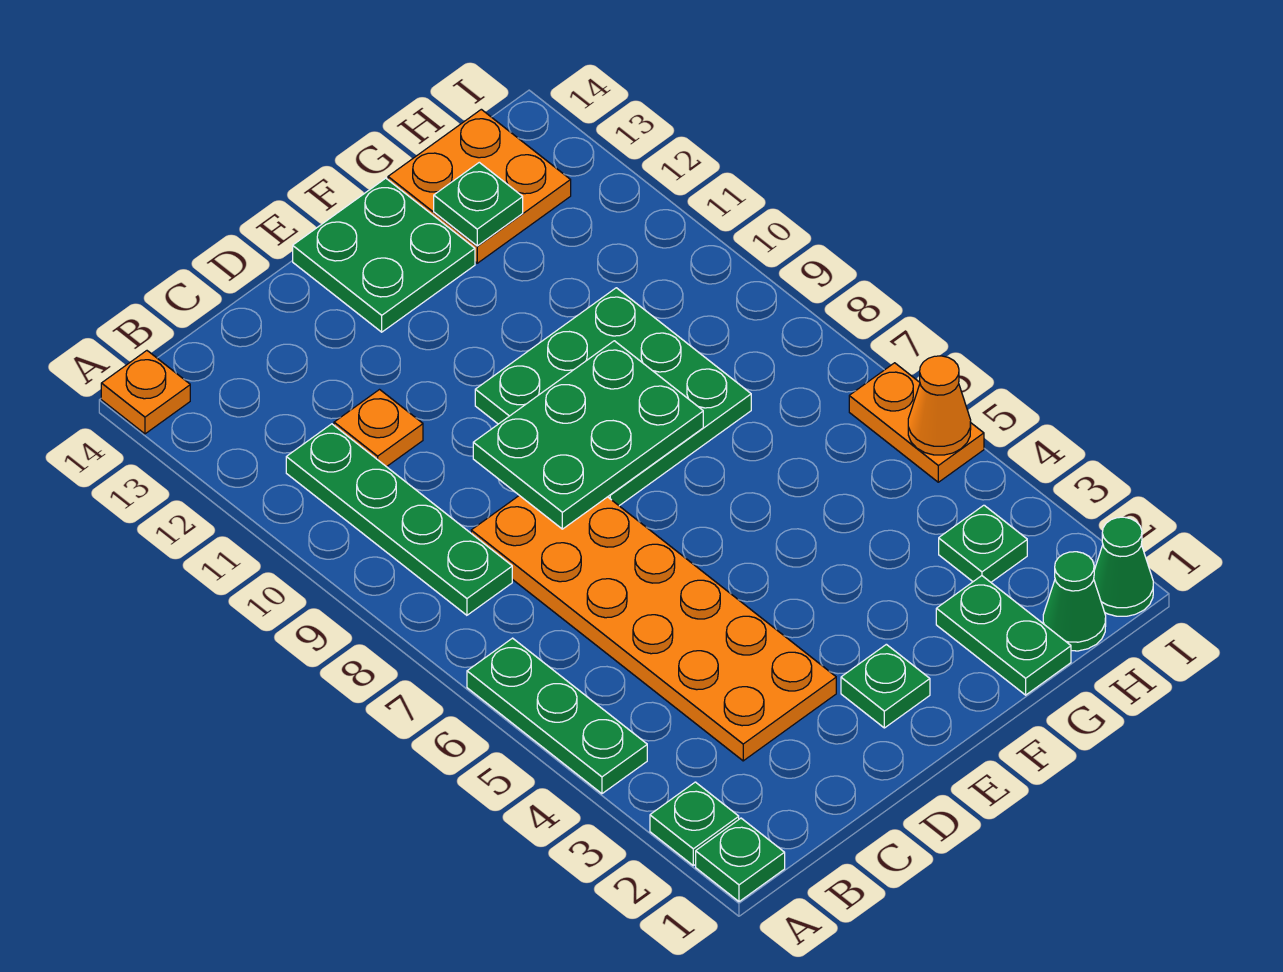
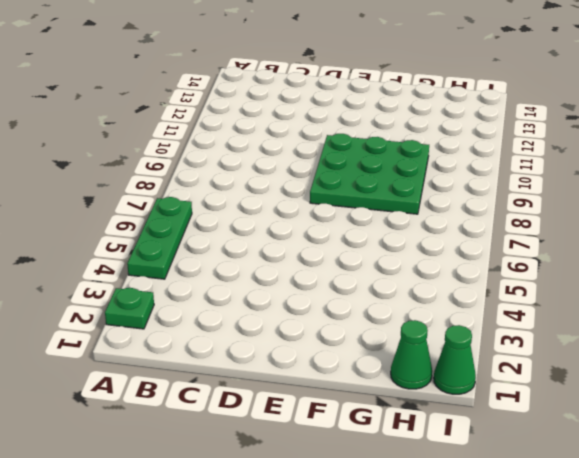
none -> green plate A1 level 1
none -> orange plate A14 level 1
none -> green plate B8:B11 level 1

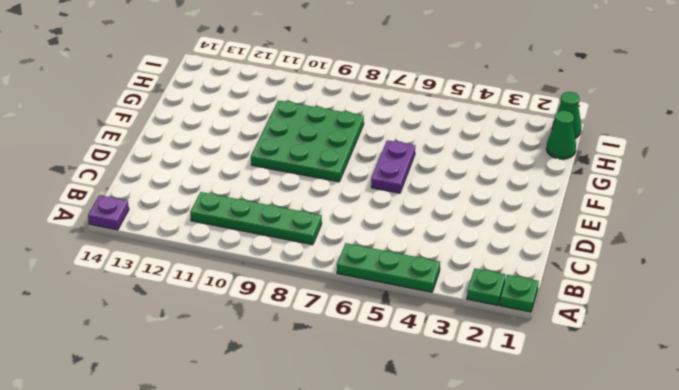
purple plate A14 level 1 -> orange plate A14 level 1
purple plate E6:F6 level 1 -> none
none -> orange plate C3:D8 level 1
none -> orange plate C11 level 1
none -> green plate E2 level 1

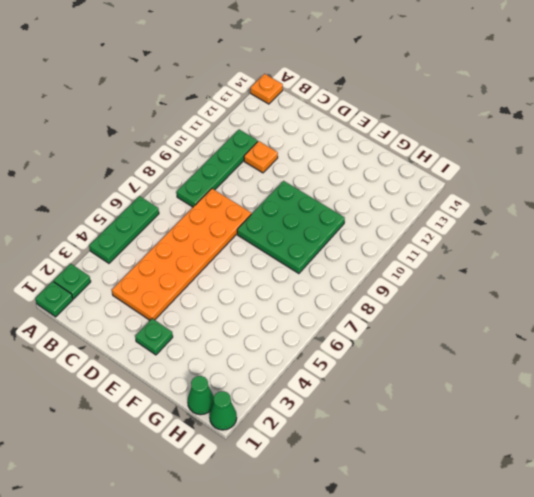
none -> green plate E13:F14 level 1
none -> green plate G1:G2 level 1
none -> orange plate G13:H14 level 1

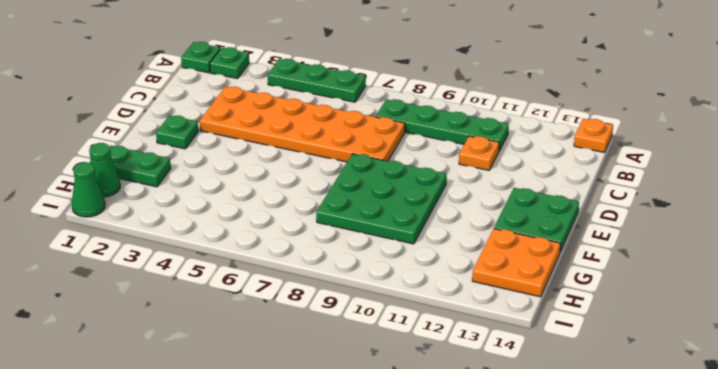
none -> green plate H3 level 1
none -> orange plate I5:I6 level 1
none -> green plate D8:F9 level 2

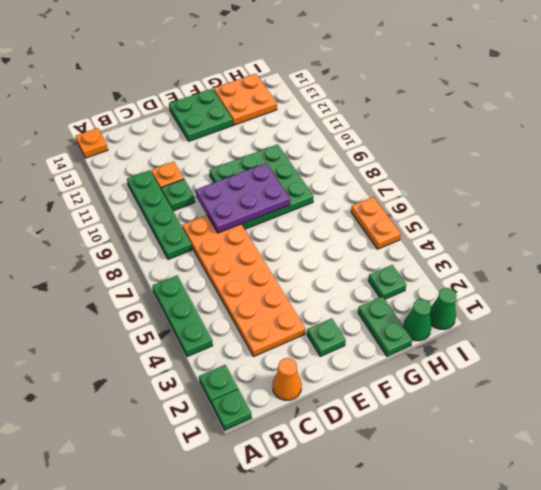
orange cone C1 level 1 -> orange cone I5 level 2
green plate C10 level 1 -> green plate G13 level 2
purple plate D8:F9 level 2 -> green plate D8:F9 level 2

